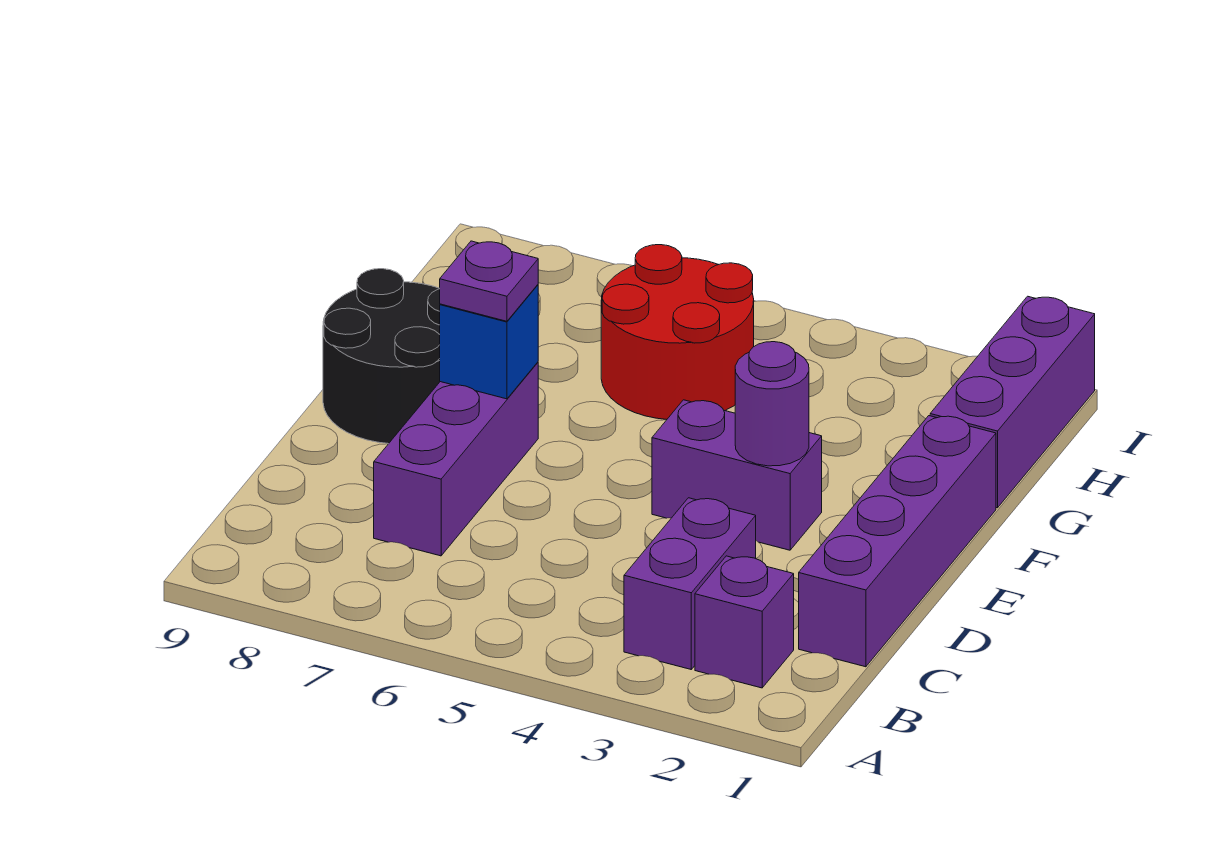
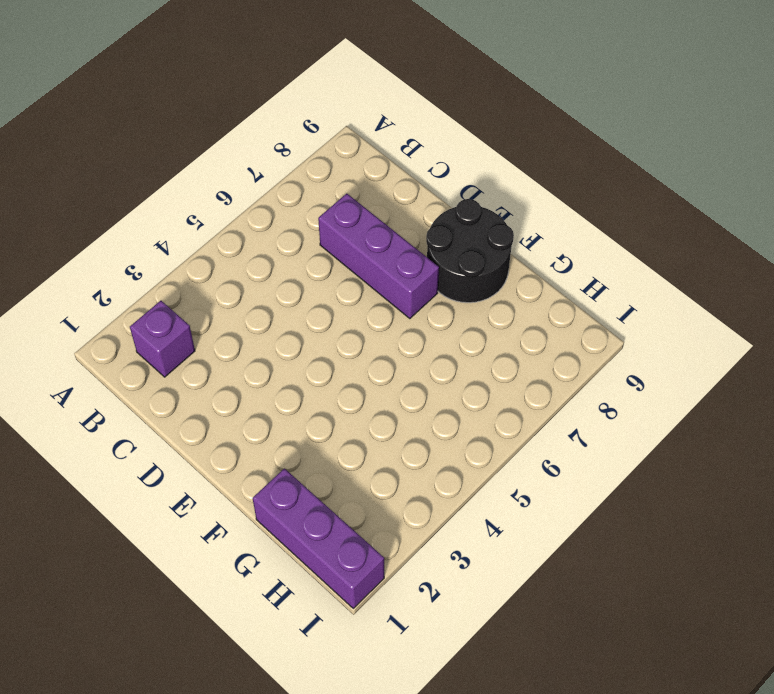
none -> purple brick B3:C3 level 1
none -> purple brick C1:F1 level 1

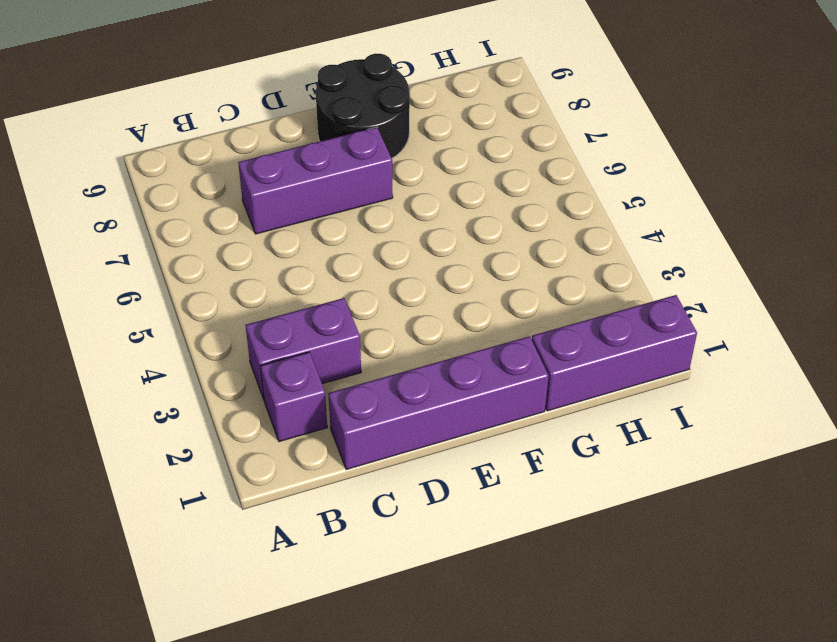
none -> purple brick E3:E4 level 1
none -> red round brick G5:H6 level 1

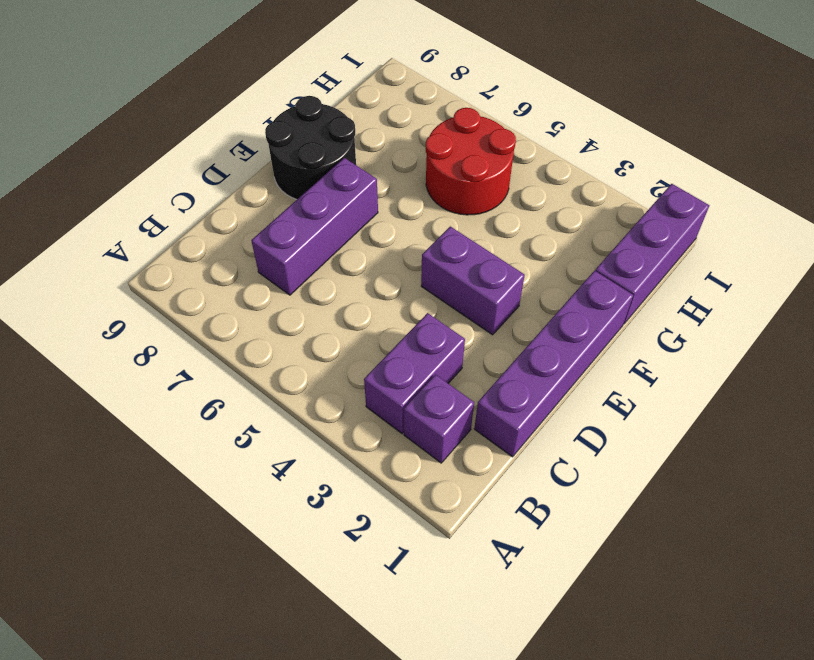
none -> purple round brick E3 level 2
none -> blue brick E7 level 2

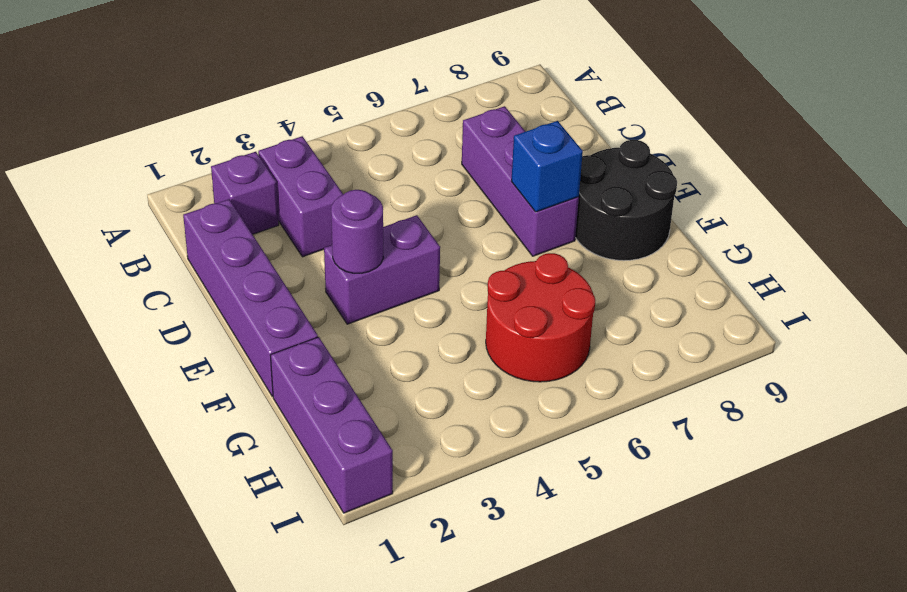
none -> purple plate E7 level 3

